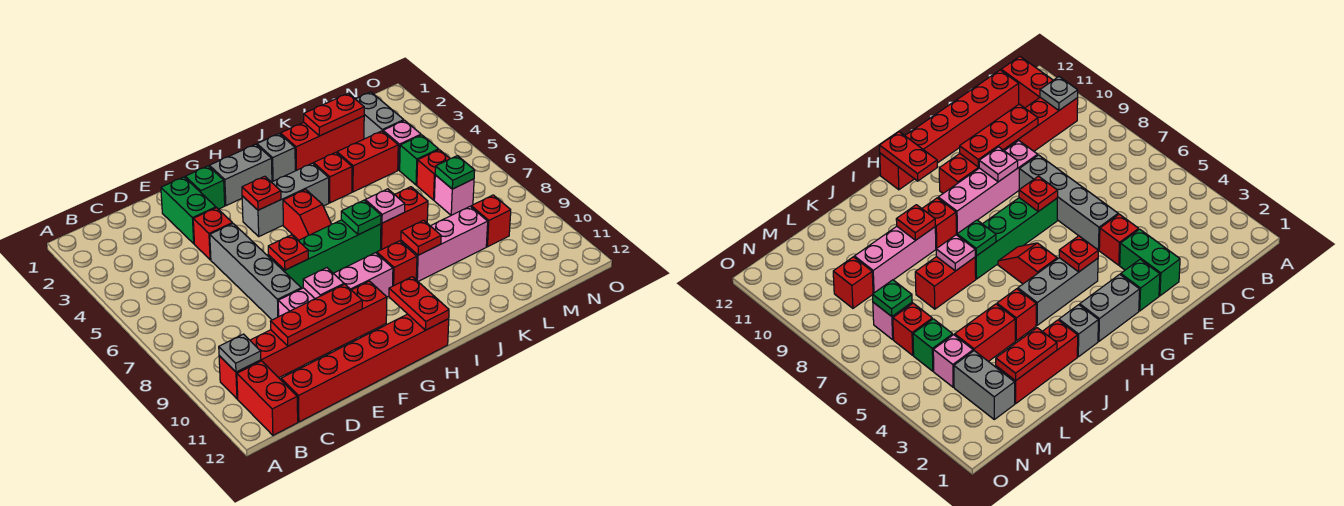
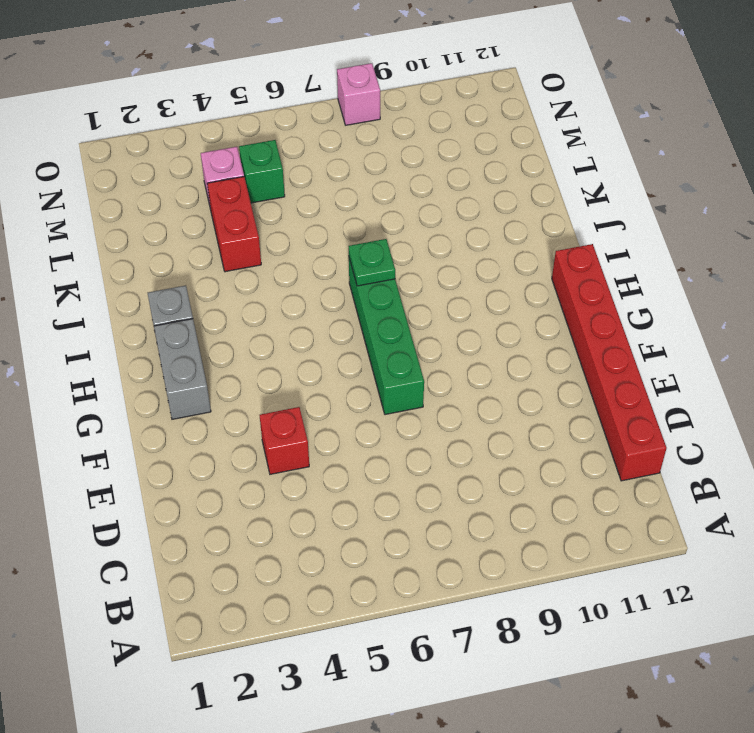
pink brick O8 level 1 -> pink brick M7 level 1
none -> red brick B10:G10 level 1
none -> red brick B11:B12 level 1
none -> green brick E2:E3 level 1
none -> grey brick E5:E8 level 1

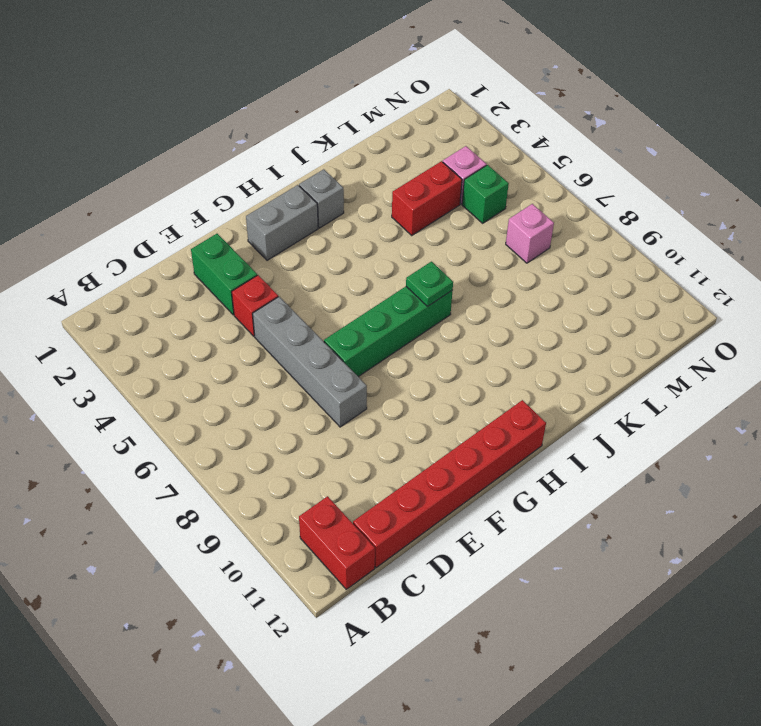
none -> red brick B10:G10 level 1
none -> pink brick E9:H9 level 1
none -> green brick F2 level 1
none -> grey brick G4:I4 level 1

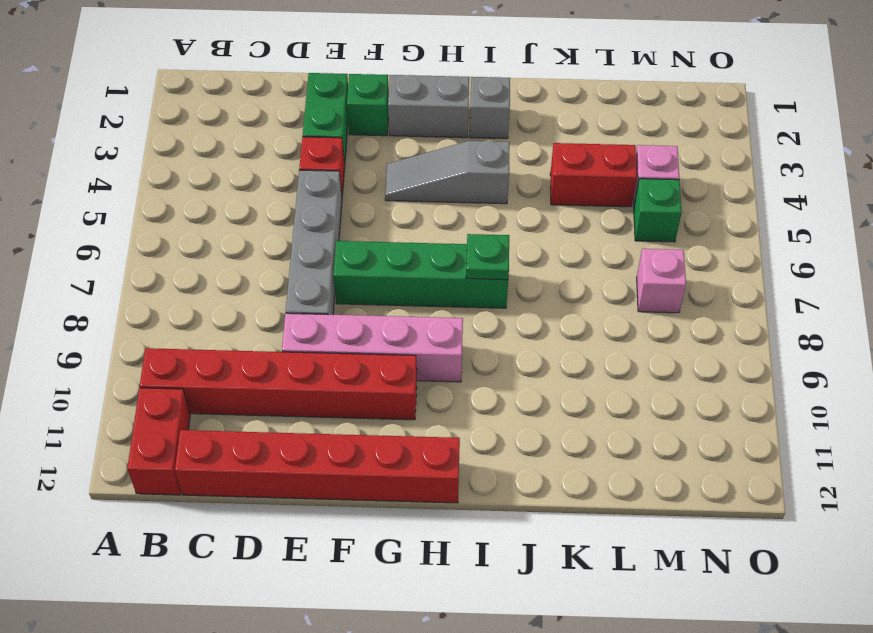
grey slope G4:I4 level 1 top I -> grey brick G4:I4 level 1
none -> red slope H5:H6 level 1 top 5
none -> red brick I9 level 1
none -> red brick J2:L2 level 1
none -> red brick J4 level 1

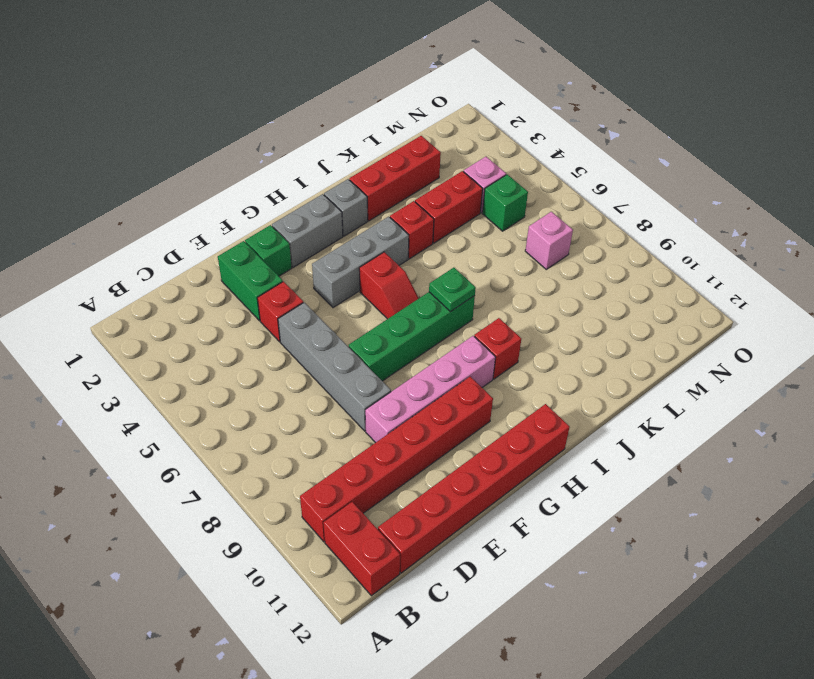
none -> red brick J7:K7 level 1
none -> pink brick J9:L9 level 1
none -> grey brick M2:M3 level 1
none -> red brick M6 level 1

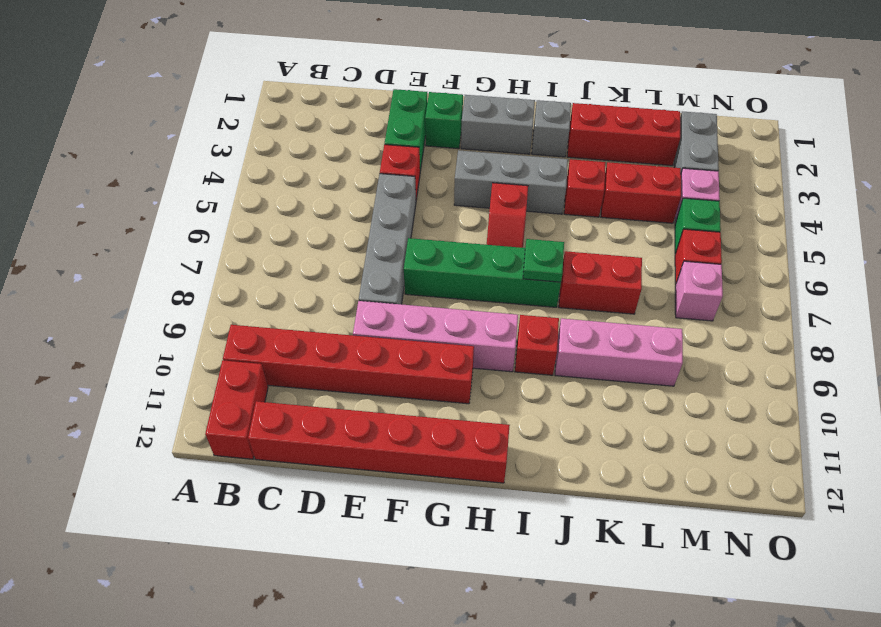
none -> red brick M9 level 1
none -> grey plate B10 level 2
none -> red plate D10:F10 level 2
none -> red plate F7 level 2

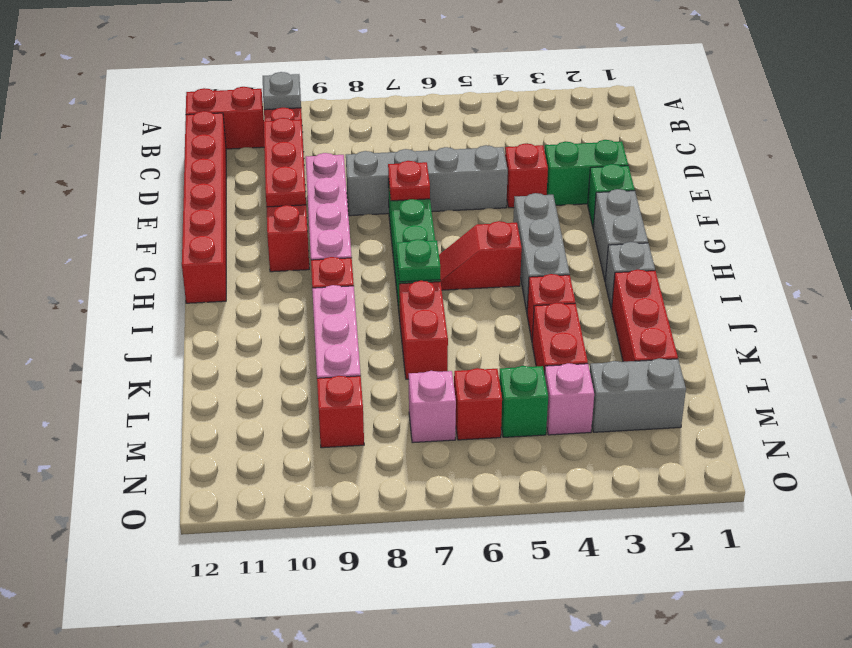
none -> pink plate F9 level 2
none -> red plate G4 level 2
none -> red plate H11:H12 level 2
none -> pink plate J7 level 2

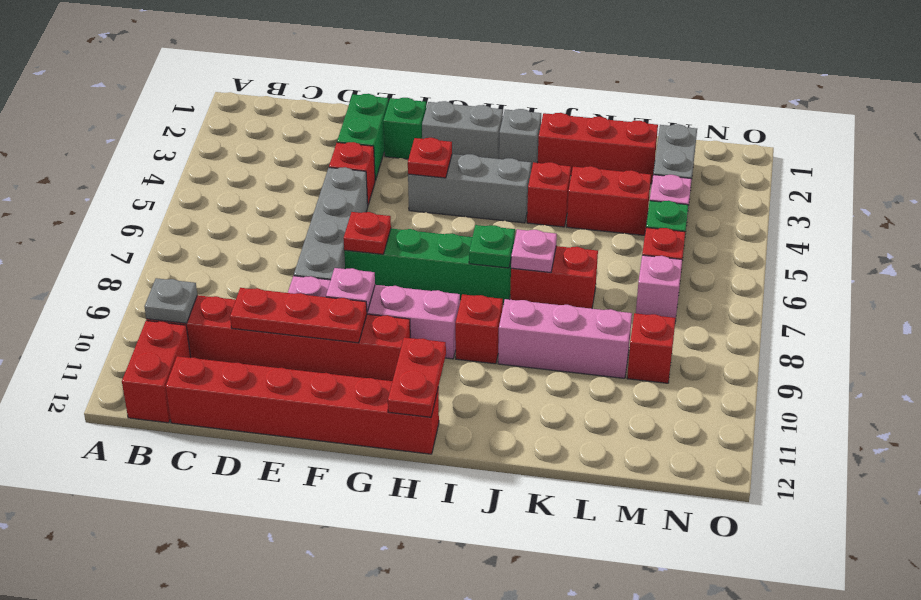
none -> red slope H5:H6 level 1 top 5
none -> red plate J9 level 2
none -> red plate K2:L2 level 2
none -> green plate M7 level 2

